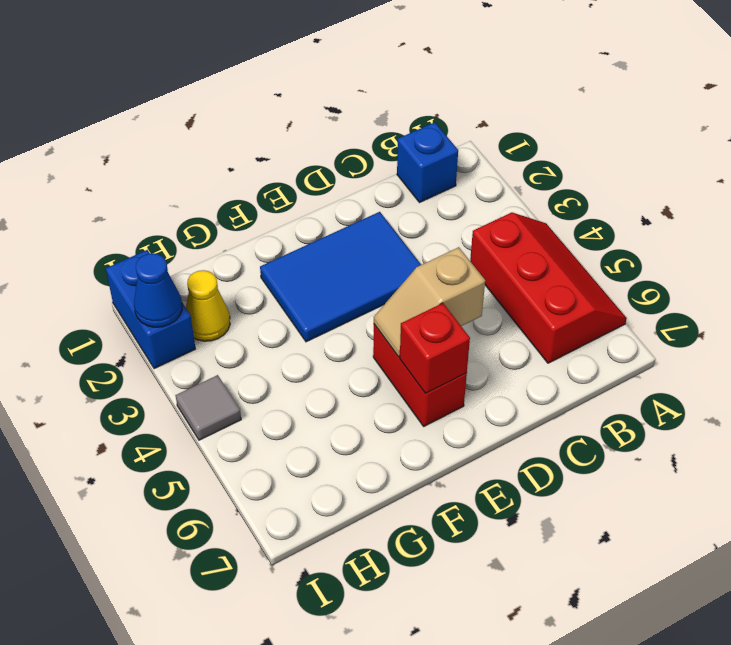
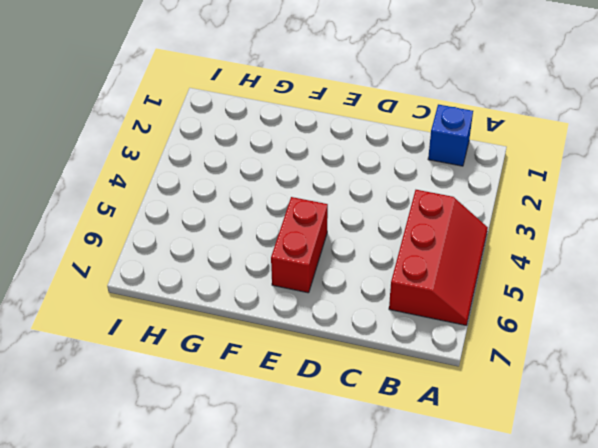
none -> blue tile D2:F3 level 1
none -> yellow cone H2 level 1

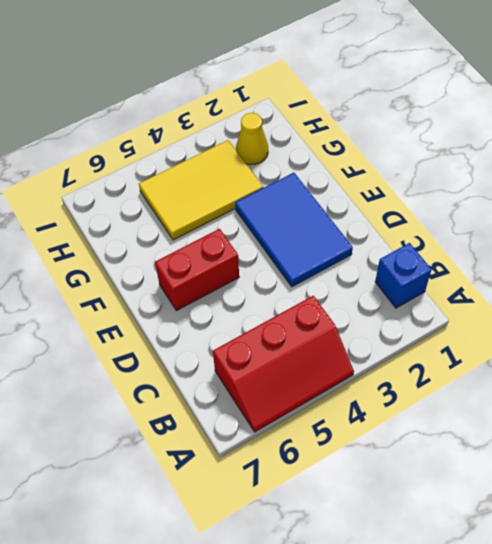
yellow tile G3:H5 level 1 -> none
none -> blue brick I1:I2 level 1
none -> grey tile I4 level 1

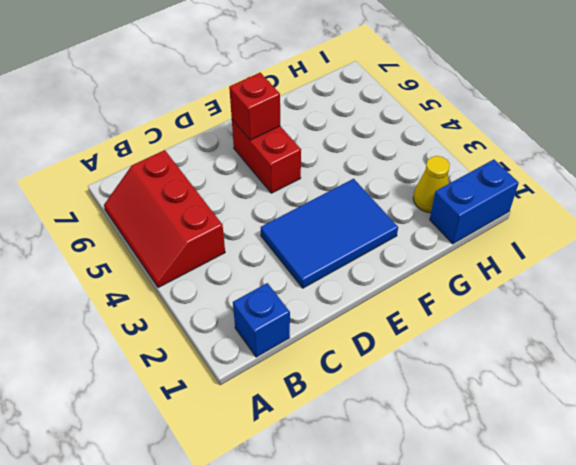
blue brick H1:I1 level 1 -> blue brick I1:I2 level 1
none -> grey tile I4 level 1
none -> tan slope D5:E5 level 2 top D

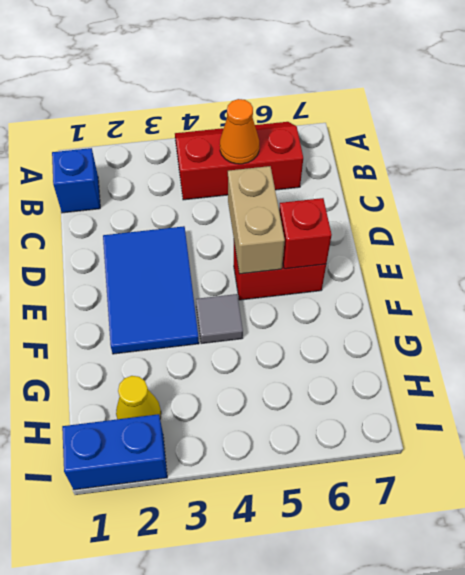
orange cone B5 level 2 -> none
tan brick D5:E5 level 2 -> tan slope D5:E5 level 2 top D
grey tile F4 level 1 -> grey tile I4 level 1
none -> blue cone I2 level 2

